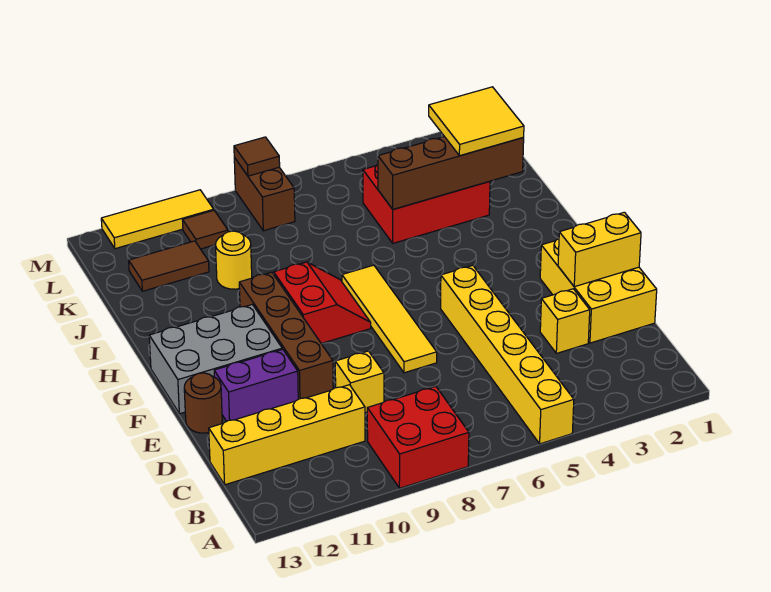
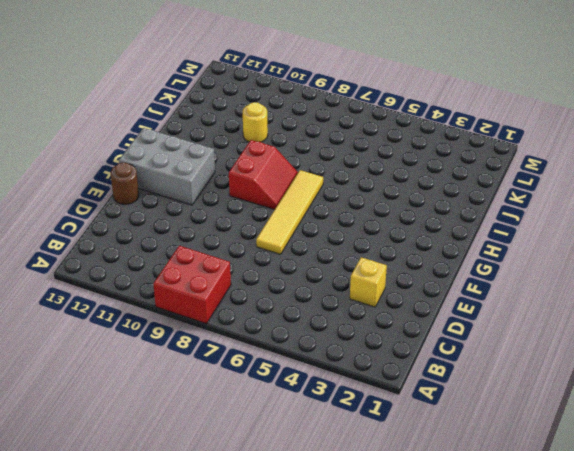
none -> yellow brick A5:F5 level 1
none -> yellow brick C10:C13 level 1
none -> yellow brick D1:F2 level 1

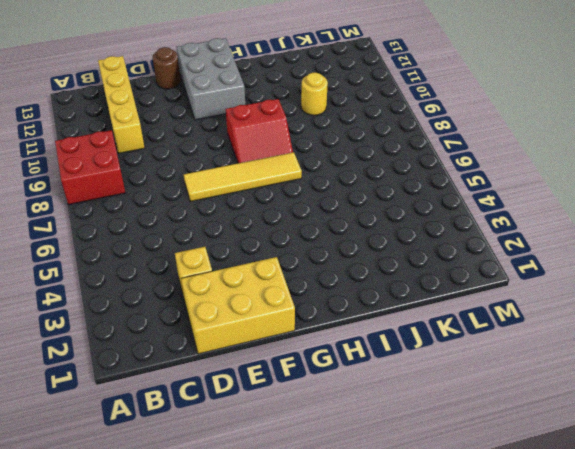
none -> yellow brick A5:F5 level 1
none -> yellow brick D9 level 1
none -> brown brick E10:H10 level 1

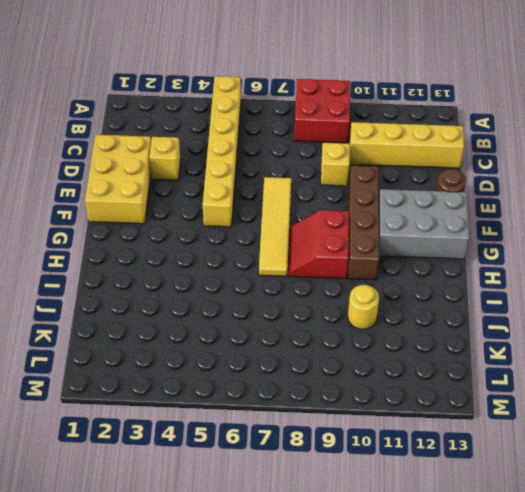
none -> purple brick E11:E12 level 1
none -> red brick J3:K5 level 1
none -> brown tile K11:K12 level 1

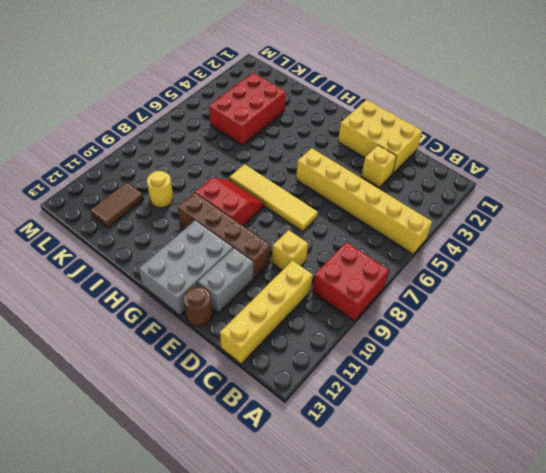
grey brick E11:E12 level 1 -> purple brick E11:E12 level 1
none -> brown brick L8:M8 level 1
none -> brown tile L10 level 1
none -> yellow tile M10:M12 level 1

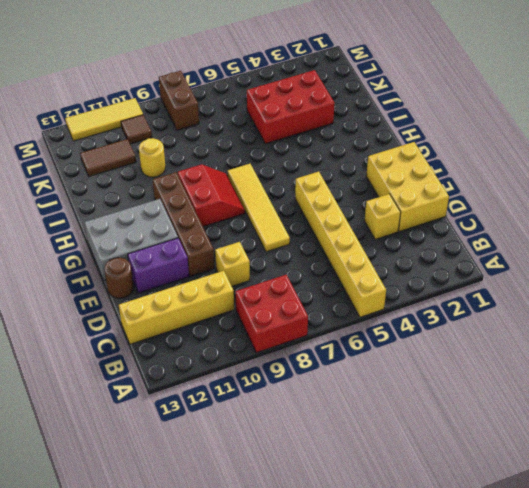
none -> yellow brick E1:E2 level 2
none -> brown brick J2:J5 level 2
none -> brown tile M8 level 2

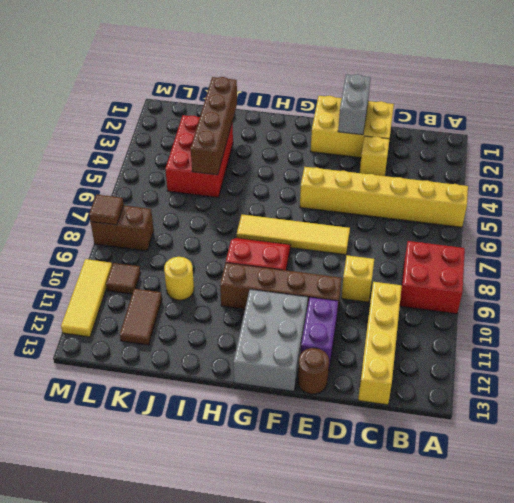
grey brick E1:E2 level 2 -> yellow brick E1:E2 level 2
none -> yellow tile J2:K3 level 3

